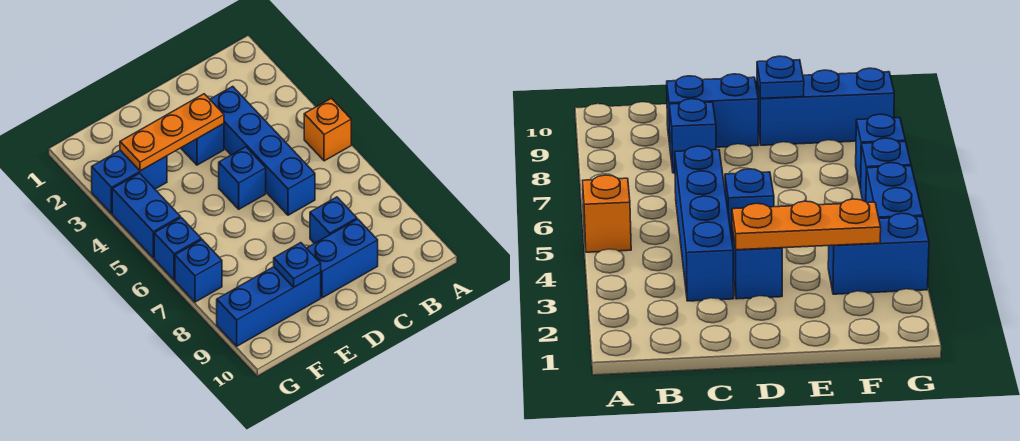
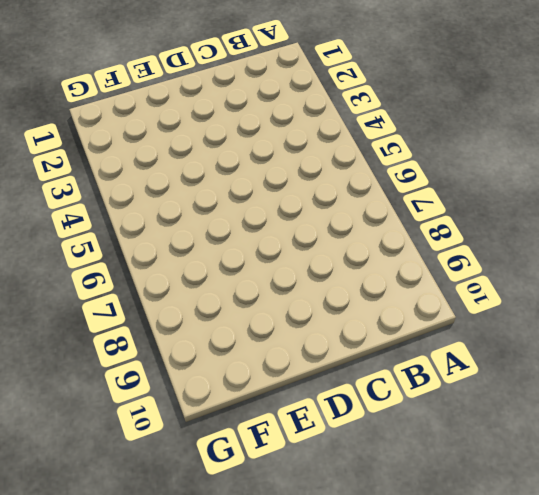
none -> orange brick A5 level 1
none -> blue brick C3:C6 level 1
none -> blue brick C8 level 1

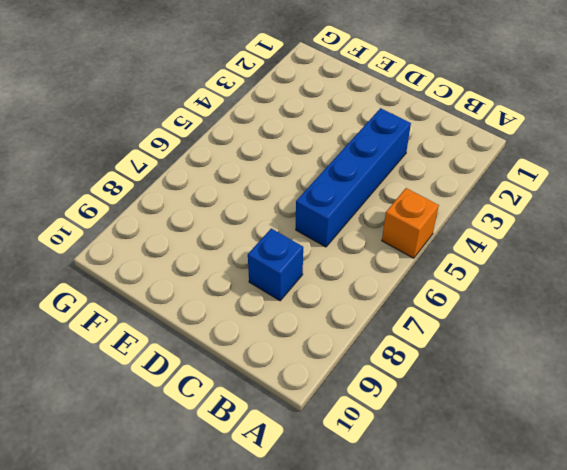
none -> blue brick C9:D9 level 1
none -> blue brick D3 level 1
none -> blue brick D5 level 1

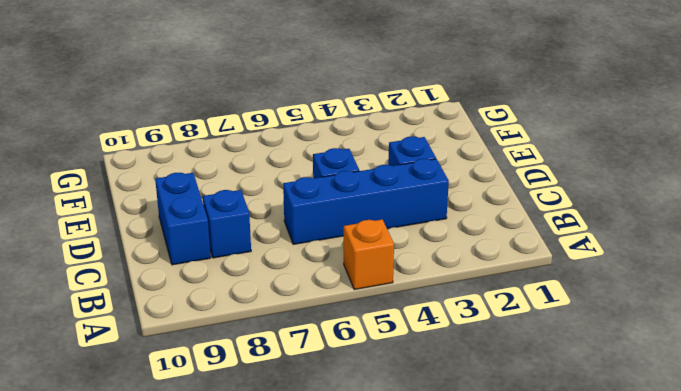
none -> blue brick E9:G9 level 1
none -> blue brick F3:G3 level 1
none -> blue brick G4:G5 level 1

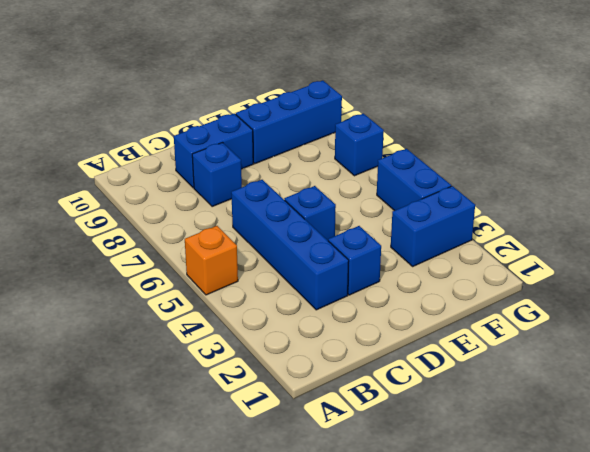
none -> blue brick G6 level 1
none -> orange plate D3:F3 level 2
none -> blue plate E9 level 2

